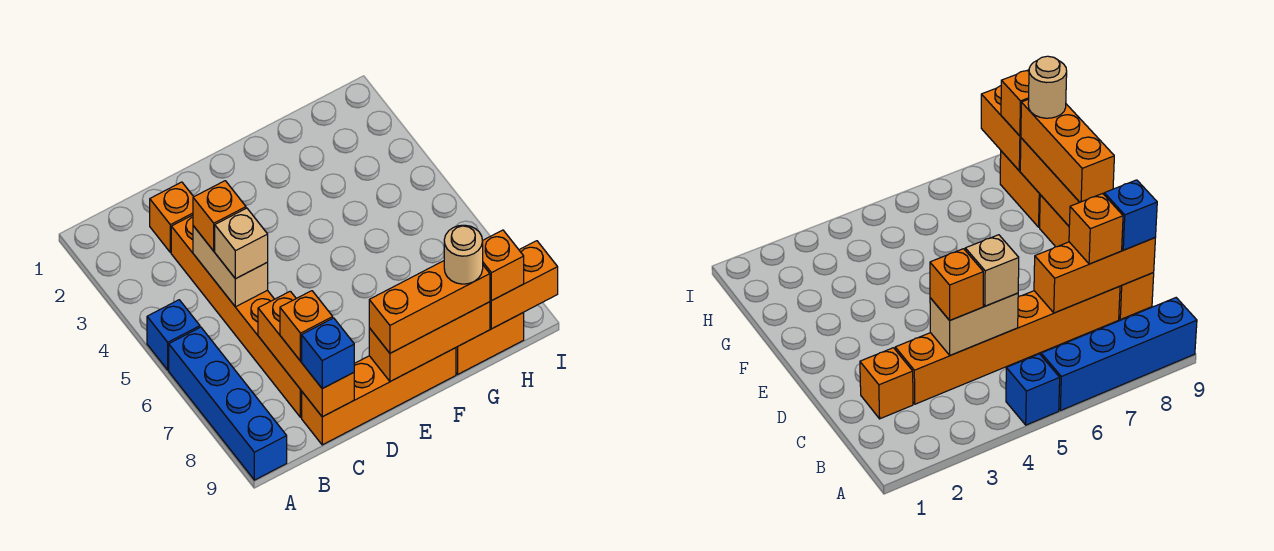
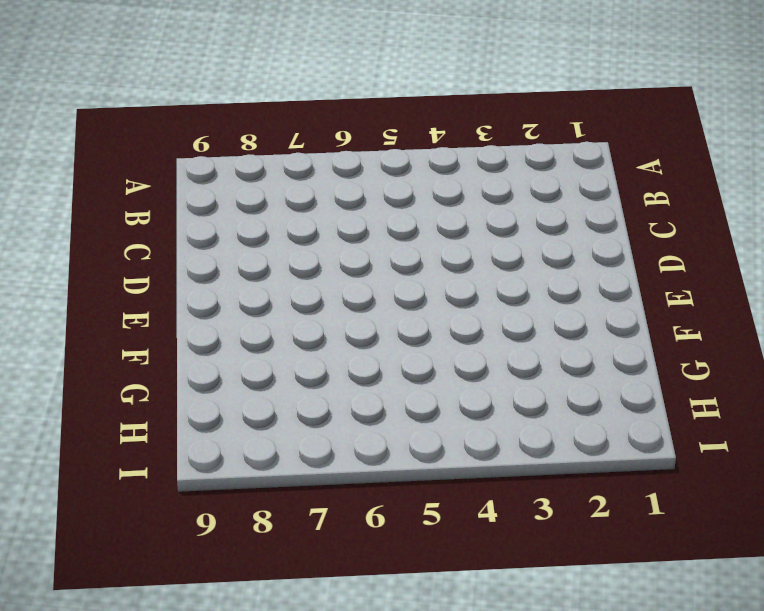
none -> blue brick A5 level 1
none -> blue brick A6:A9 level 1
none -> orange brick C2 level 1

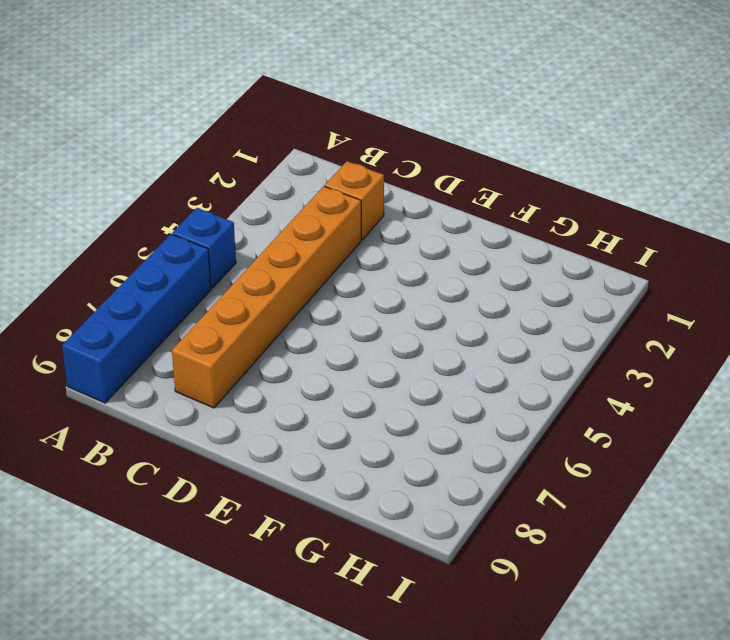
none -> orange brick C9:F9 level 1
none -> orange brick G9:H9 level 1
none -> tan brick C4:C5 level 2

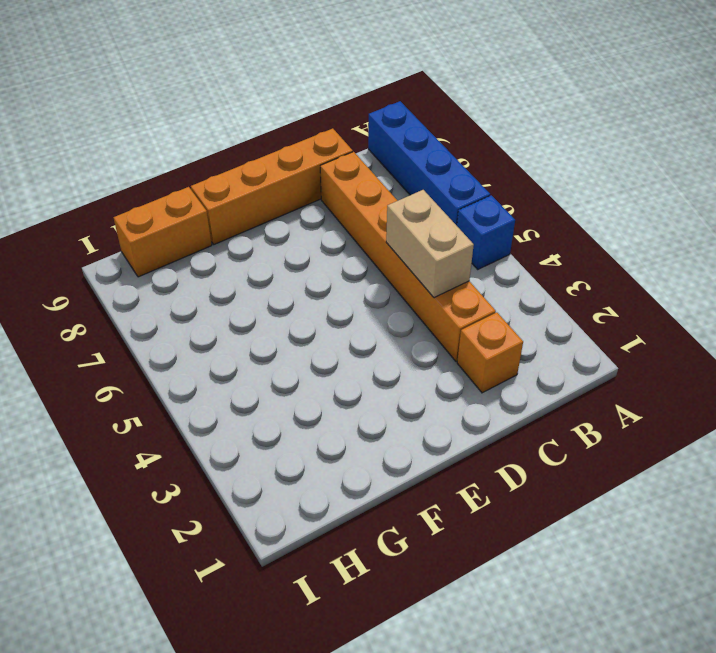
none -> orange brick C7:C9 level 2
none -> orange brick E9:G9 level 2
none -> orange brick H9:I9 level 2

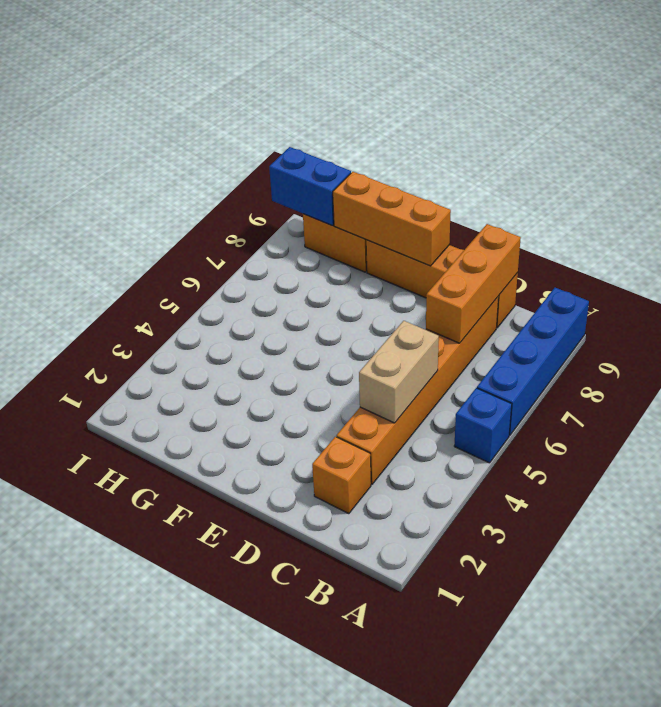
blue brick H9:I9 level 2 -> orange brick H9:I9 level 2
none -> orange brick C4 level 3
none -> tan brick C5 level 3
none -> orange brick C8 level 3

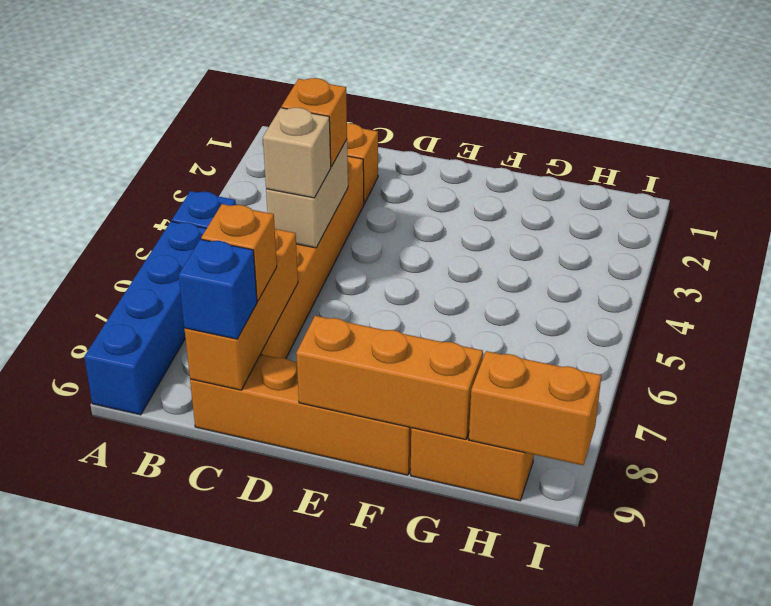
none -> orange brick E9:G9 level 3
none -> orange brick H9 level 3
none -> tan round brick G9 level 4

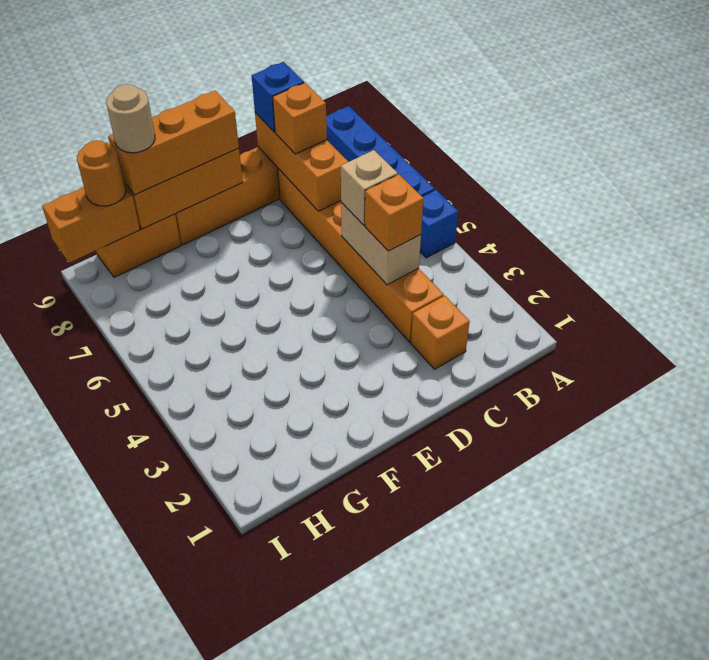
orange round brick H9 level 3 -> orange brick H9 level 3

